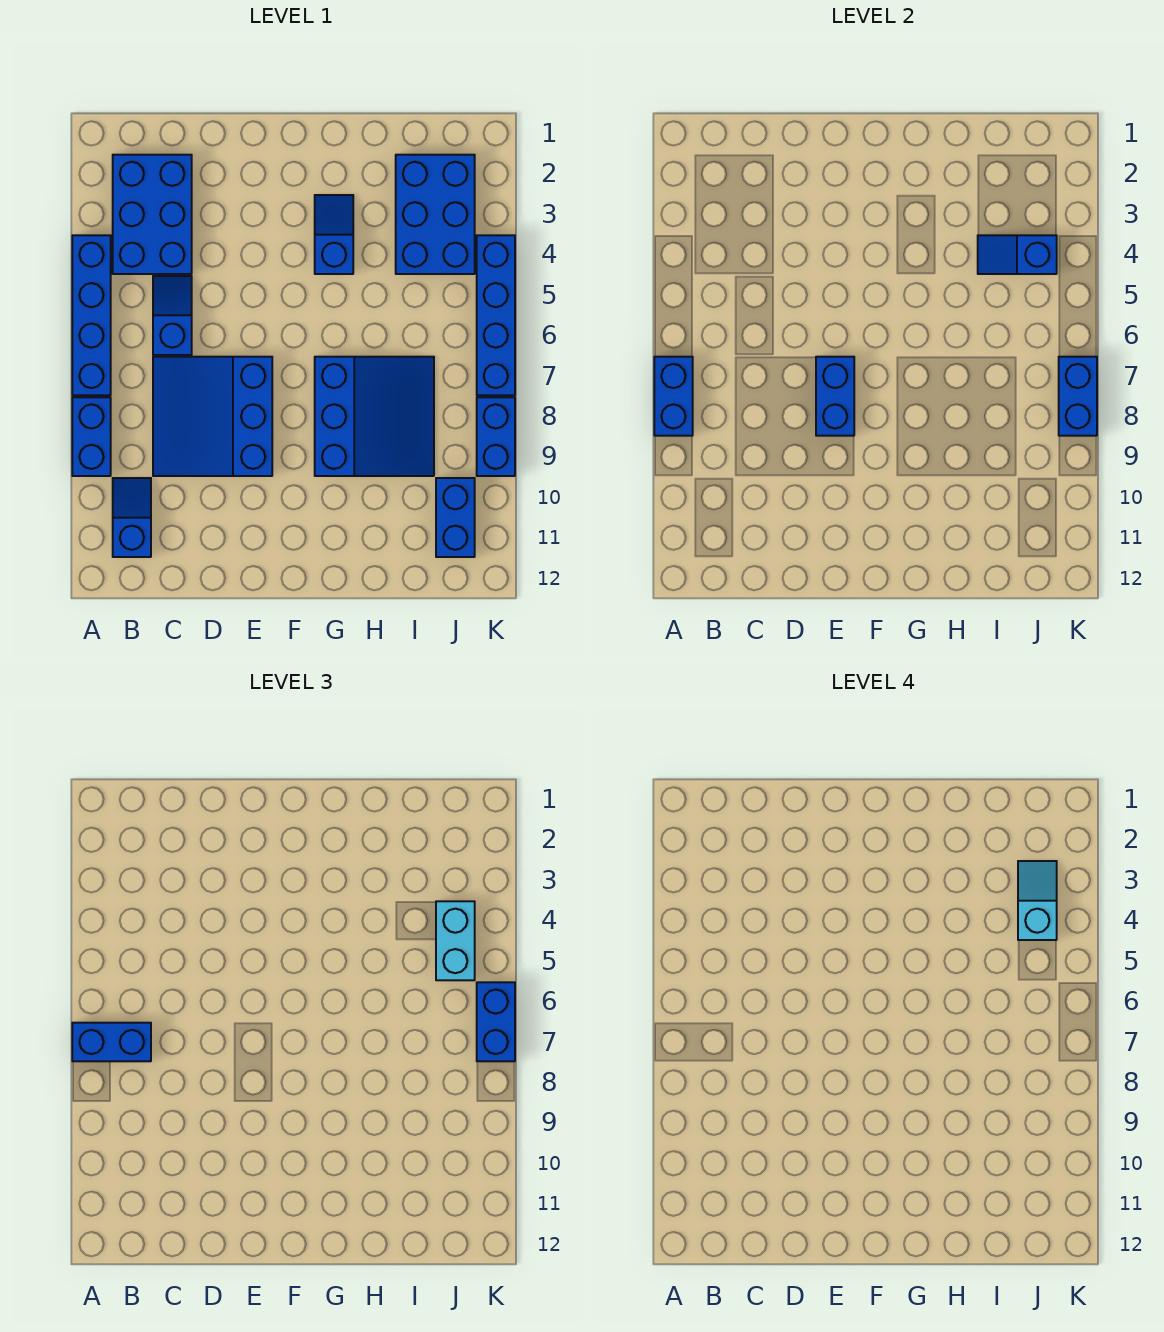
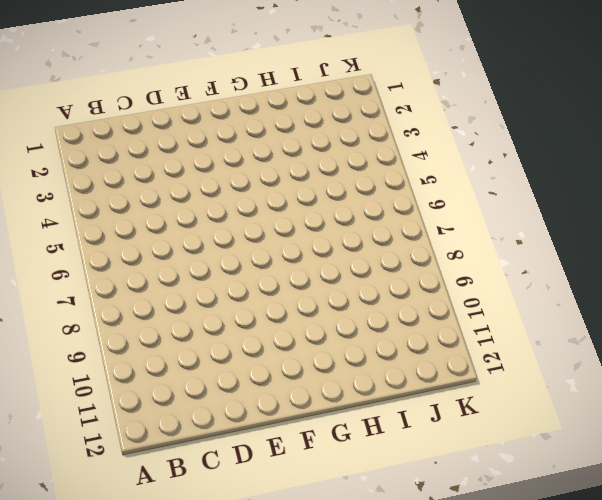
none -> blue brick A4:A7 level 1
none -> blue brick A8:A9 level 1
none -> blue brick B2:C4 level 1

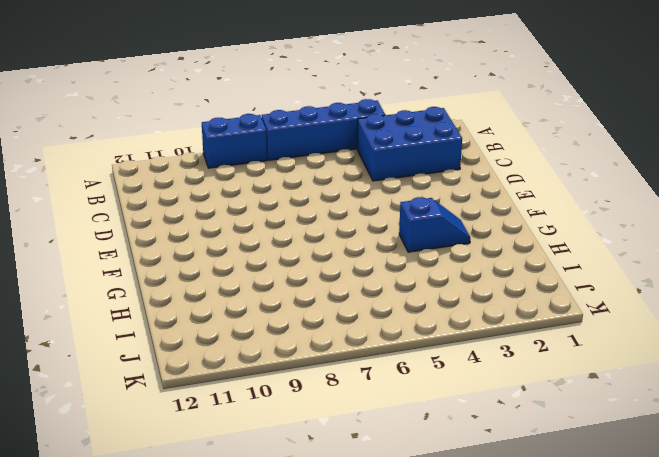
none -> blue slope B10:B11 level 1 top 11
none -> blue slope C5:C6 level 1 top 6
none -> blue slope C7:E9 level 1 top E

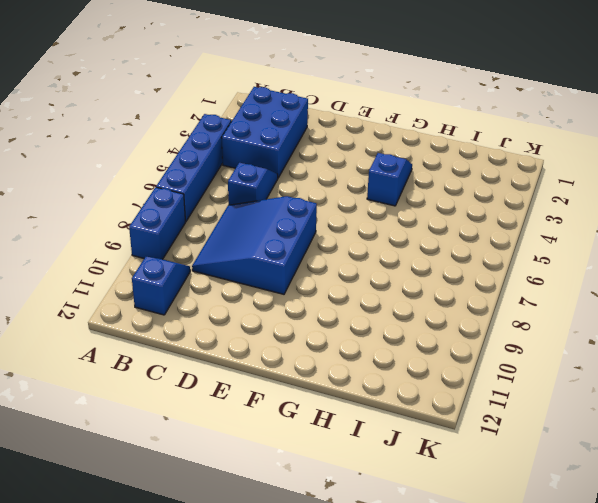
none -> blue slope G7:I9 level 1 top G
none -> blue brick I2:J4 level 1
none -> blue brick J10:J11 level 1

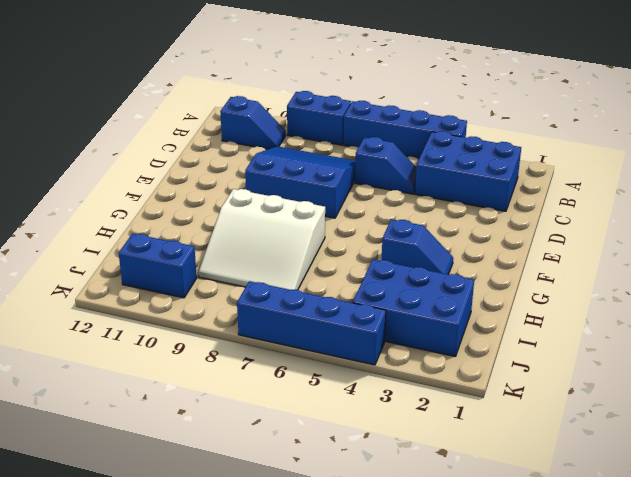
white slope G7:I9 level 1 top G -> blue slope G7:I9 level 1 top G
none -> blue brick K8:K9 level 1
none -> blue brick A7:A8 level 2
none -> blue brick E7:E8 level 2

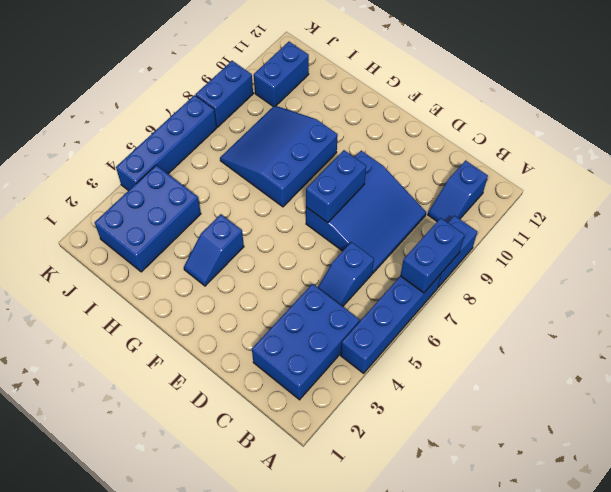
none -> blue slope I4:J4 level 2 top J
none -> blue brick K7:K8 level 2
none -> blue brick A7:B7 level 3

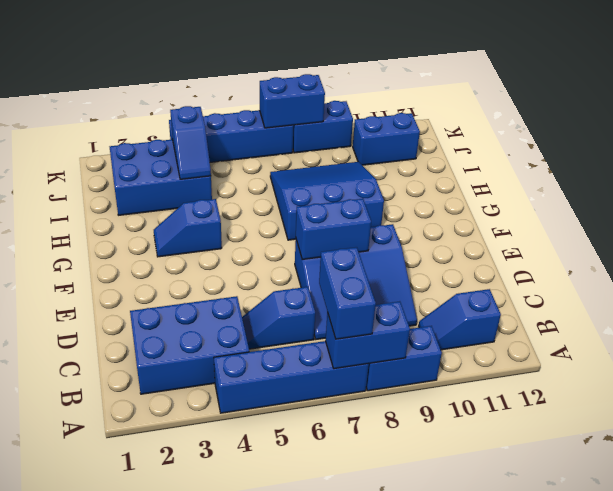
none -> cyan brick J4:J5 level 3
none -> blue brick K6:K7 level 3
none -> cyan slope J3:J4 level 4 top 4

